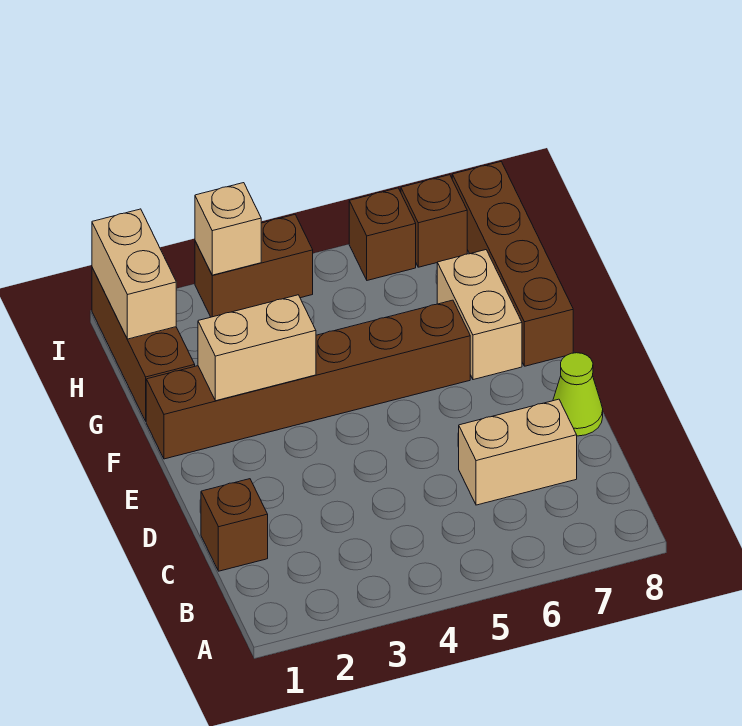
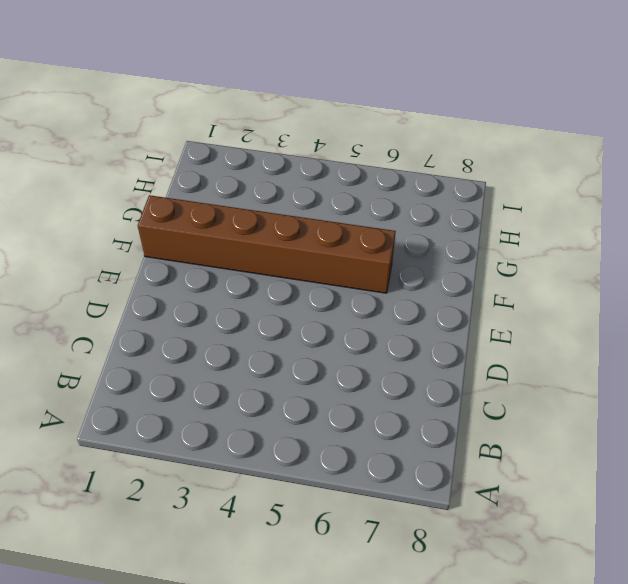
none -> brown brick C1 level 1
none -> tan brick C6:C7 level 1
none -> lime cone D8 level 1

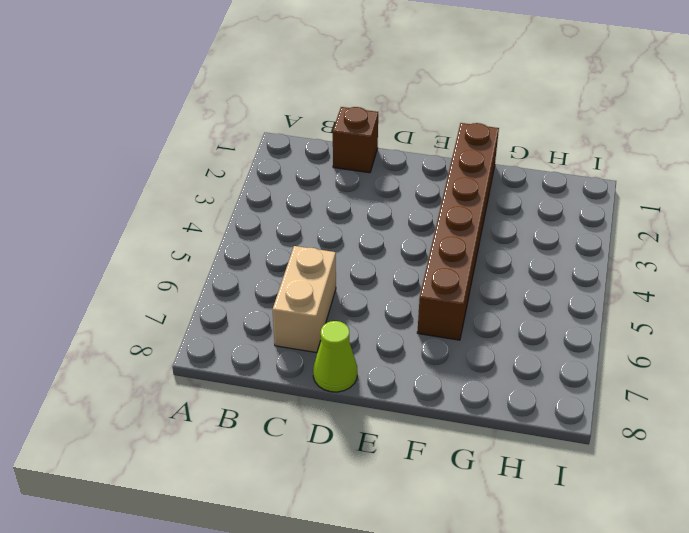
none -> tan brick F7:G7 level 1
none -> brown brick F8:I8 level 1
none -> brown brick G1:I1 level 1

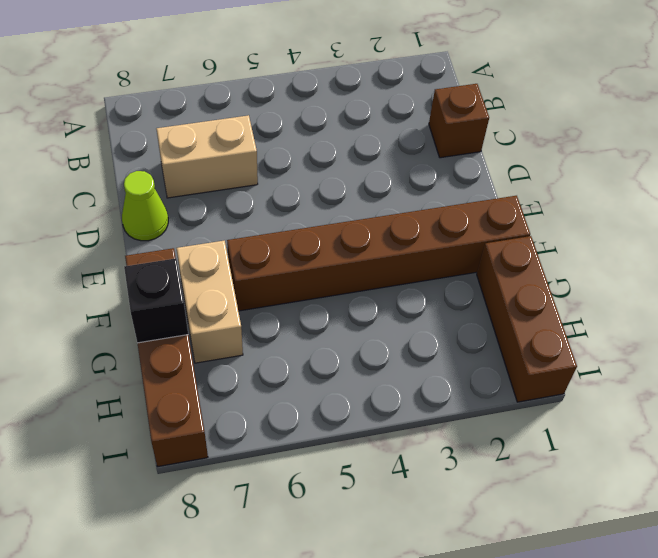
black brick G8 level 2 -> none
none -> brown brick I3:I4 level 1
none -> brown brick I6 level 1
none -> brown brick I7 level 1

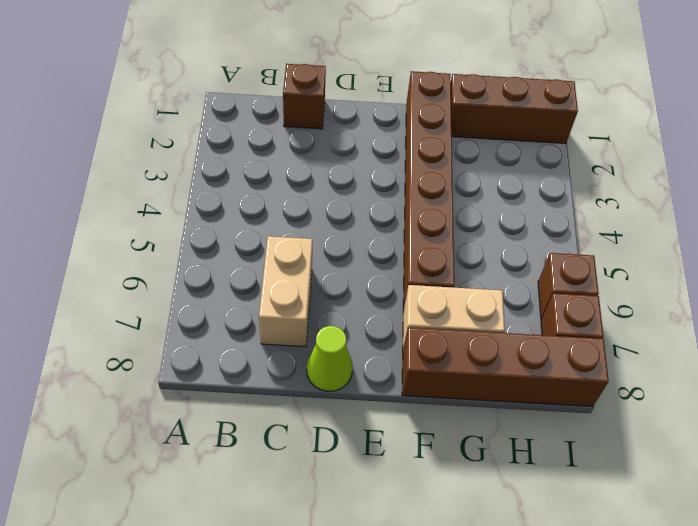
none -> brown brick I3:I4 level 1
none -> tan brick F2:F3 level 2
none -> tan brick H1:I1 level 2

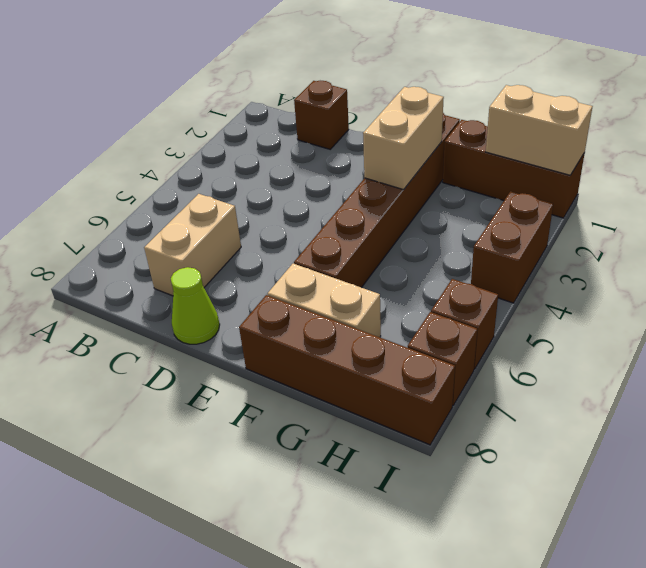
none -> tan brick I3 level 2

